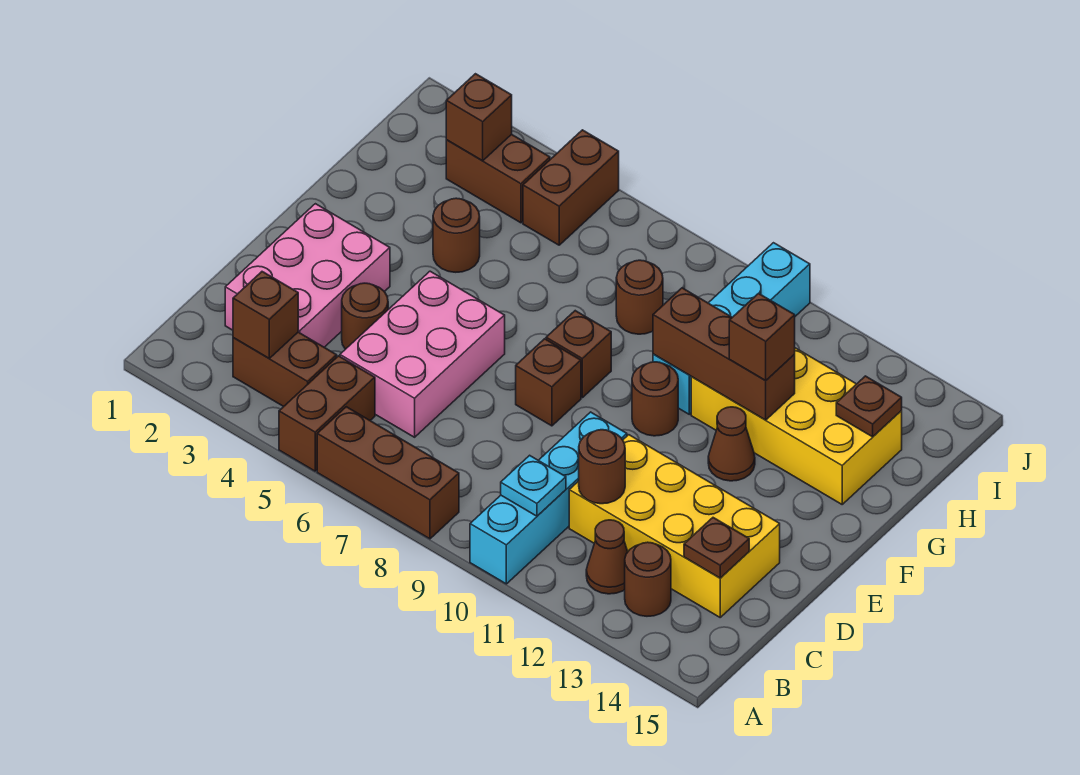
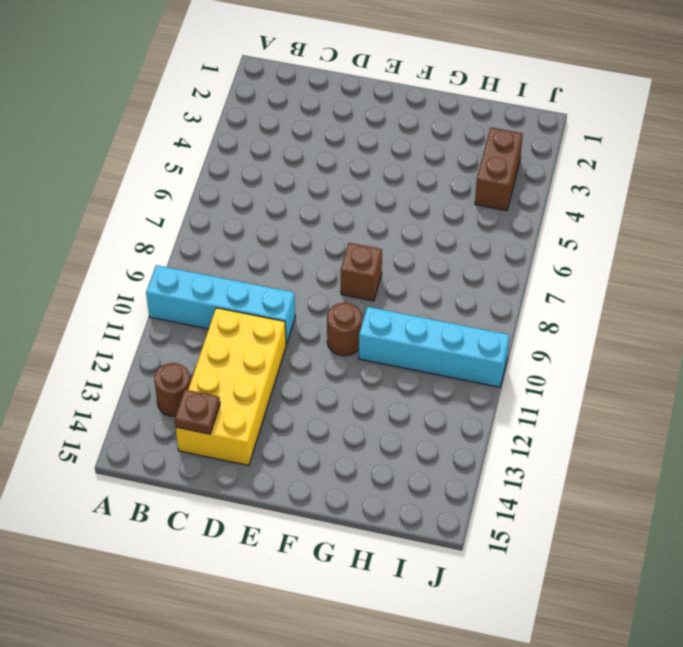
none -> brown brick A5:B5 level 1
none -> brown brick A6:A8 level 1
none -> brown brick B3:B4 level 1

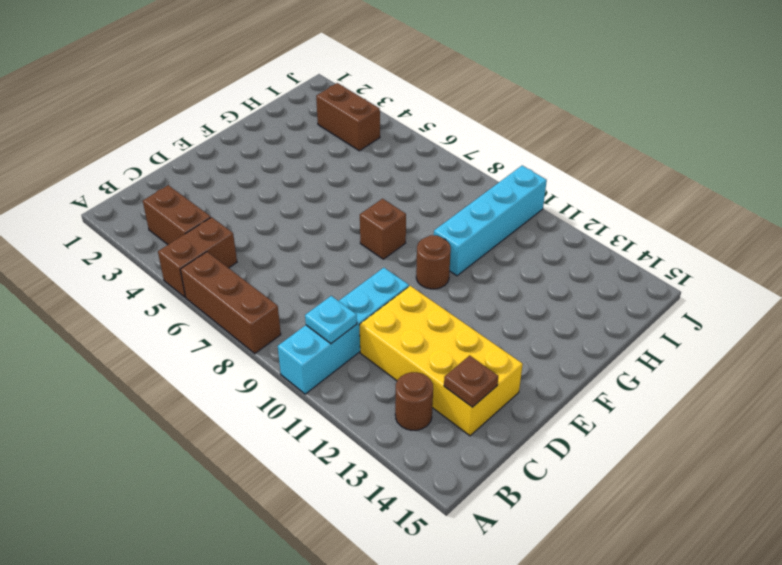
none -> brown cone B12 level 1
none -> pink brick C2:E3 level 1
none -> pink brick C5:E6 level 1

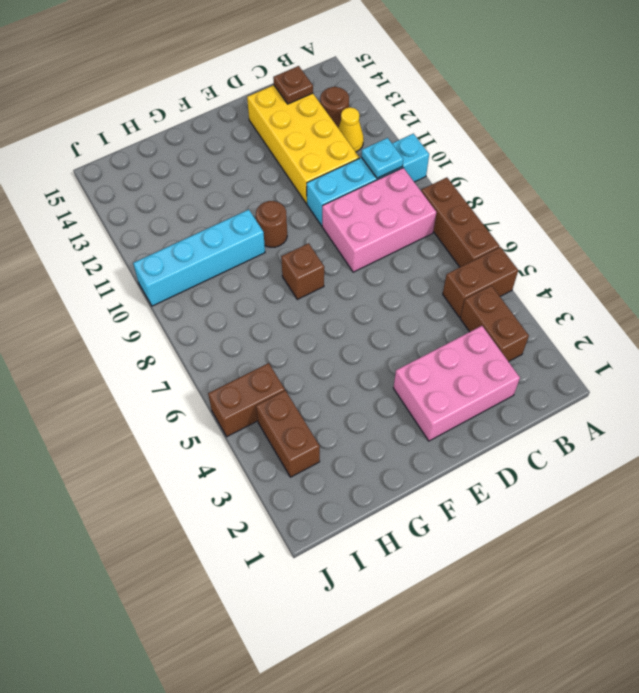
pink brick B8:D9 level 1 -> pink brick C5:E6 level 1
yellow cone B12 level 1 -> brown cone B12 level 1
none -> brown round brick D4 level 1
none -> brown brick E8 level 1
none -> brown cone F12 level 1

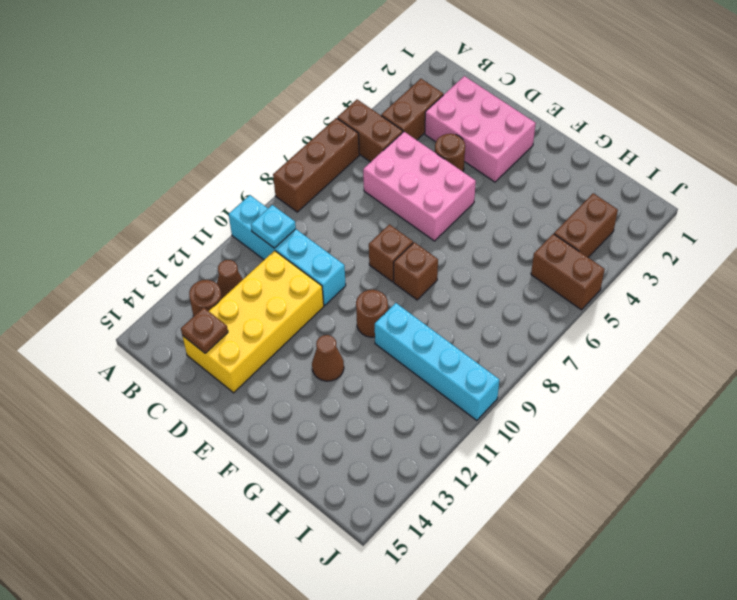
none -> brown round brick G4 level 1
none -> yellow brick G11:H14 level 1
none -> brown round brick H8 level 1

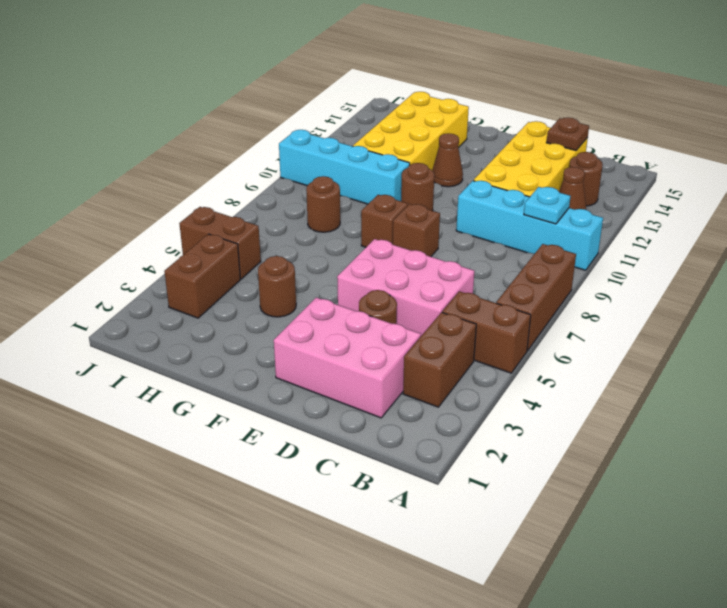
none -> brown brick B3 level 2
none -> brown round brick C11 level 2
none -> brown brick G10:G12 level 2

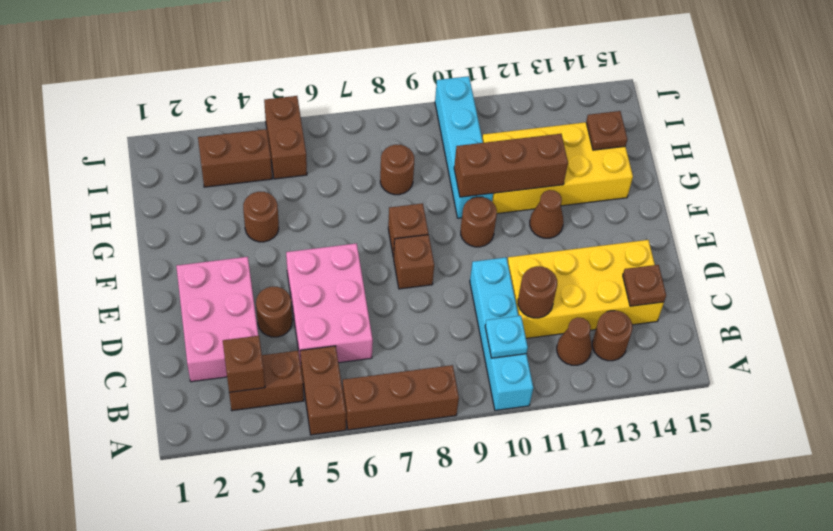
none -> brown brick I3 level 2
none -> brown brick G12 level 3

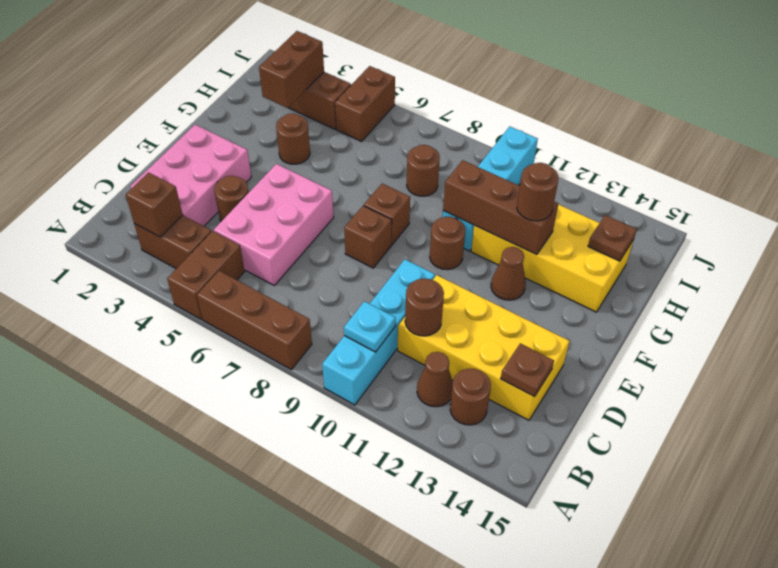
brown round brick G12 level 3 -> brown brick G12 level 3
brown brick H3:I3 level 2 -> brown brick I3 level 2

